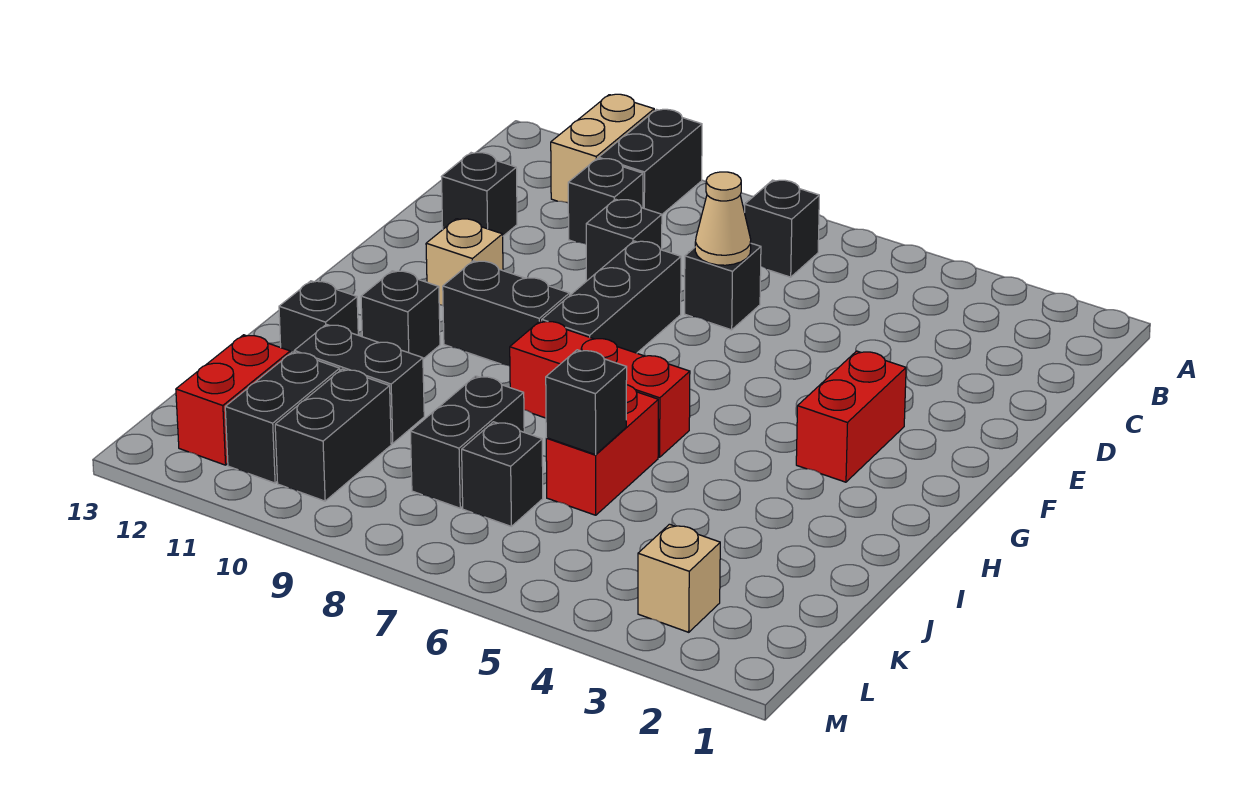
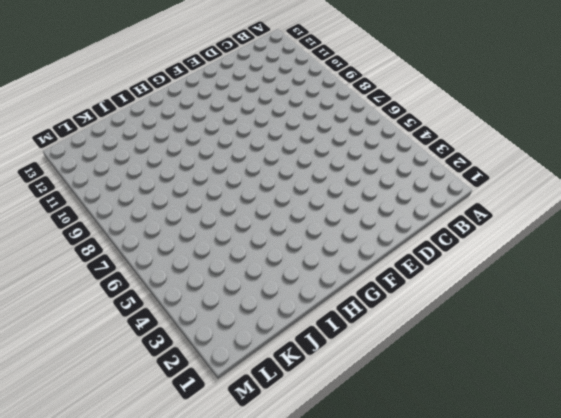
none -> black brick A10:B10 level 1
none -> tan brick A11:B11 level 1
none -> black brick B7 level 1

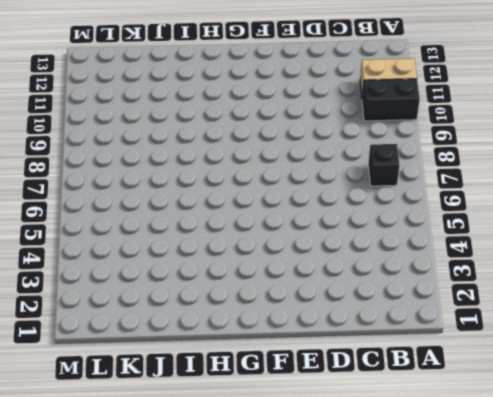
none -> black brick C10 level 1
none -> black brick D7 level 1
none -> black brick D9 level 1

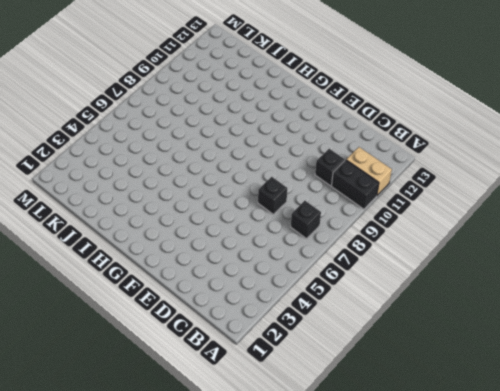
none -> black brick D9 level 1
none -> black brick D12 level 1
none -> black brick E8:G8 level 1

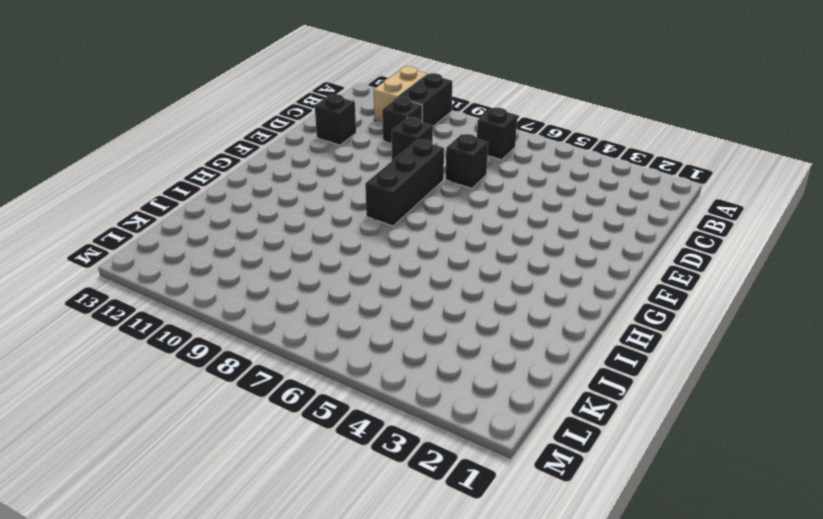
none -> red brick F3:G3 level 1
none -> tan brick F11 level 1
none -> black brick G9:G10 level 1

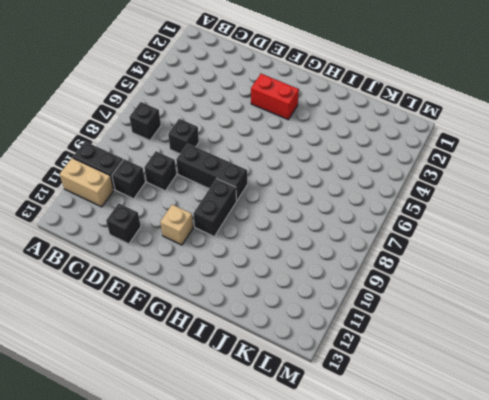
none -> red brick H6:H8 level 1
none -> black brick H11 level 1
none -> red brick I6:J6 level 1

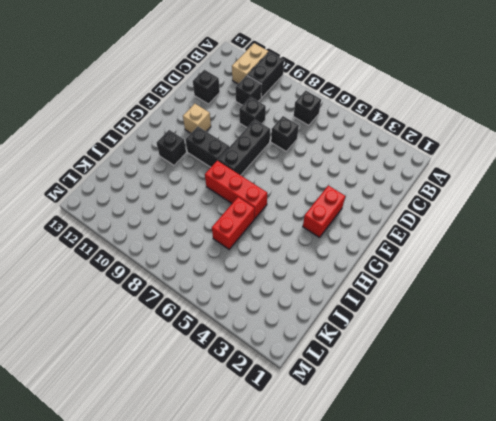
none -> black brick I12 level 1
none -> black brick J8:K8 level 1
none -> black brick J10:J11 level 1

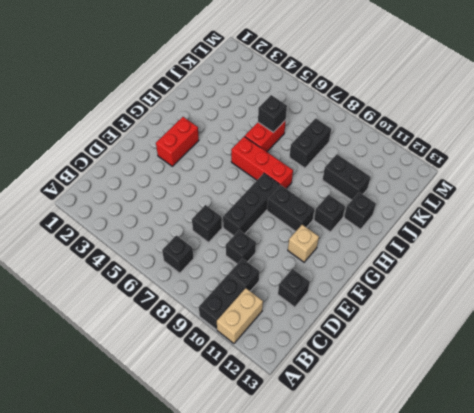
none -> black brick K7 level 1
none -> black brick K10:L10 level 1
none -> black brick K11:L11 level 1

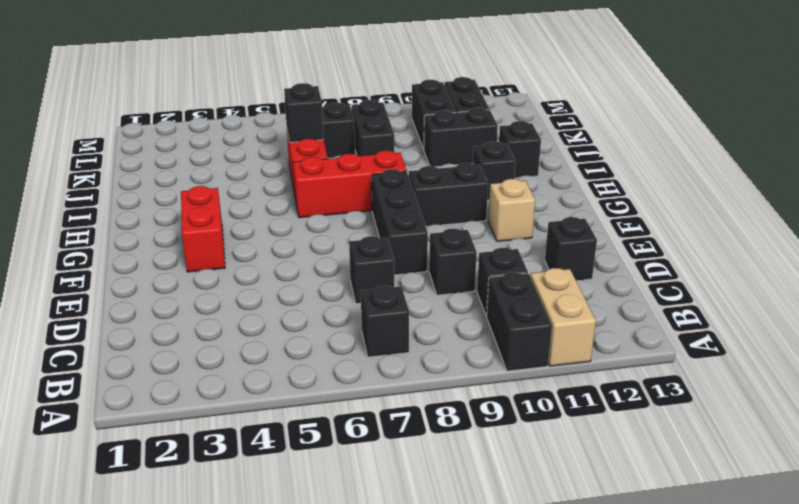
none -> red brick K12:L12 level 1
none -> tan brick L3 level 1
none -> tan cone D7 level 2

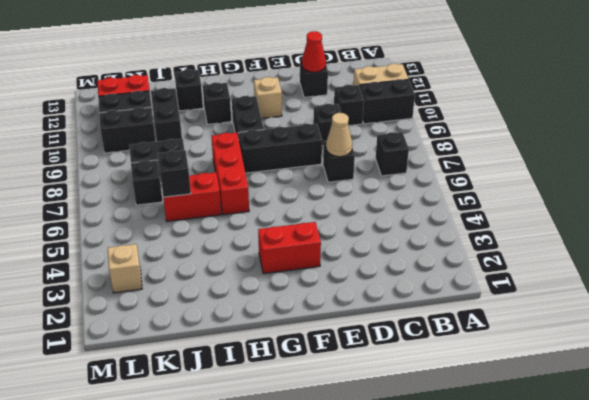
red cone D12 level 2 -> none

